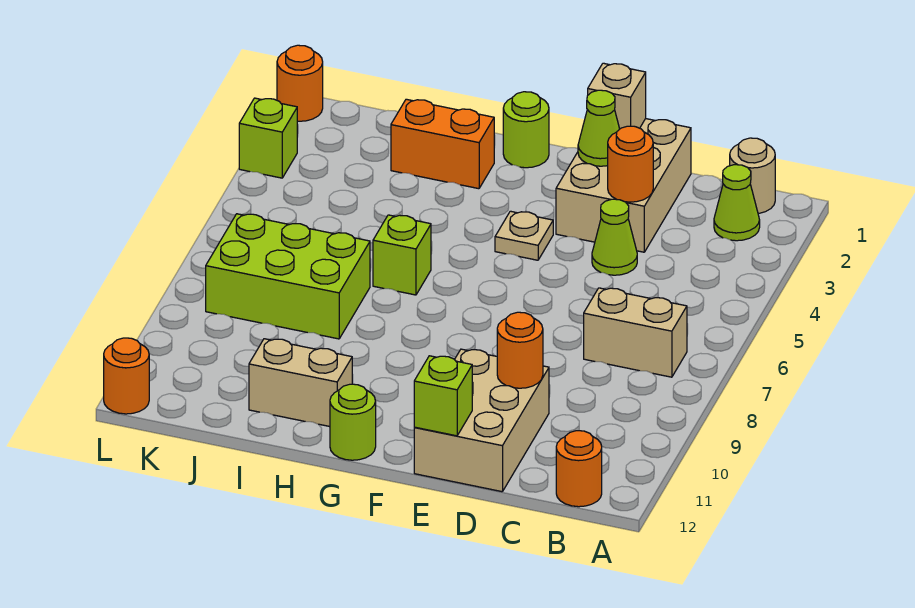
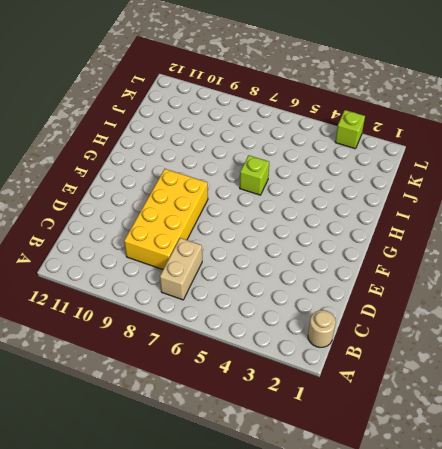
yellow brick C8:F9 level 1 -> none
none -> lime cone B2 level 1
none -> orange round brick B12 level 1
none -> tan brick D1:E3 level 1

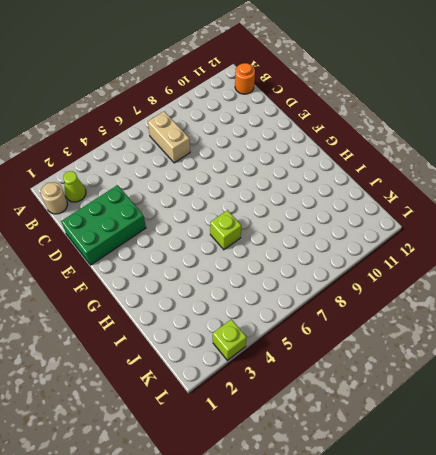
green brick D1:E3 level 1 -> tan brick D1:E3 level 1
none -> lime cone D4 level 1
none -> tan brick D10:E12 level 1
none -> tan plate F4 level 1

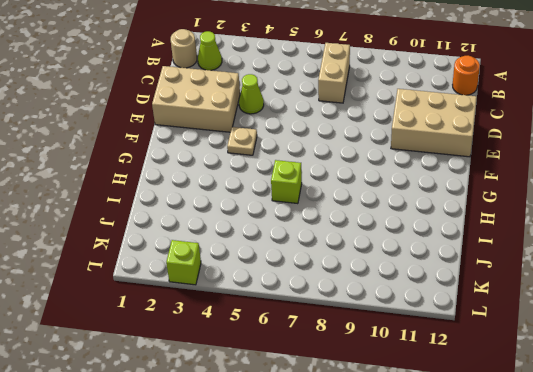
none -> lime round brick G1 level 1
none -> lime round brick G12 level 1
none -> orange brick H2:I2 level 1

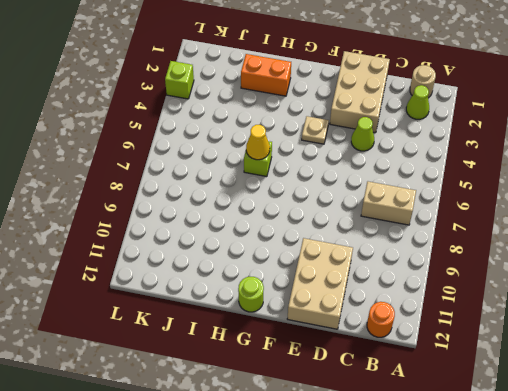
yellow cone H6 level 2 -> none
none -> lime round brick G1 level 1
none -> tan brick H11:I11 level 1
none -> lime brick I7:K8 level 1

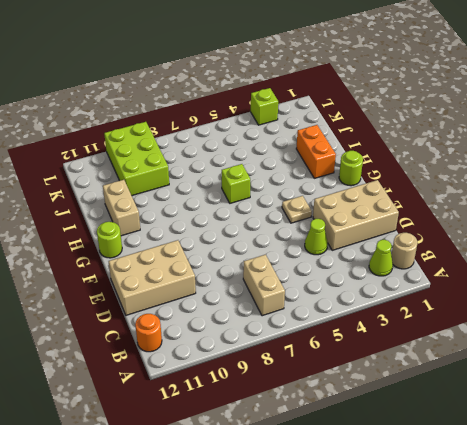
lime brick J9:L10 level 1 -> lime brick I7:K8 level 1
none -> orange round brick L1 level 1
none -> orange round brick L12 level 1
none -> orange round brick D3 level 2

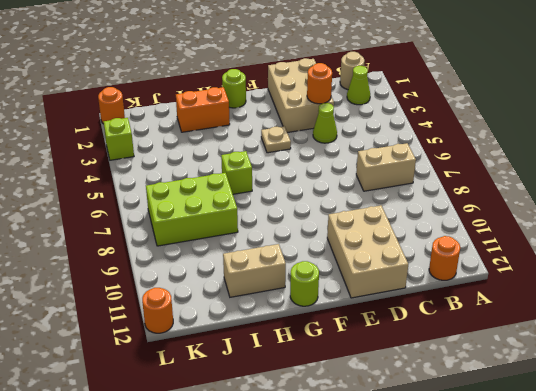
none -> orange round brick D10 level 2
none -> tan brick E1 level 2
none -> lime cone E2 level 2

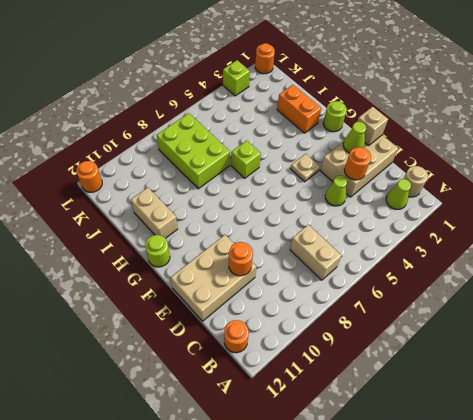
none -> lime brick E12 level 2

